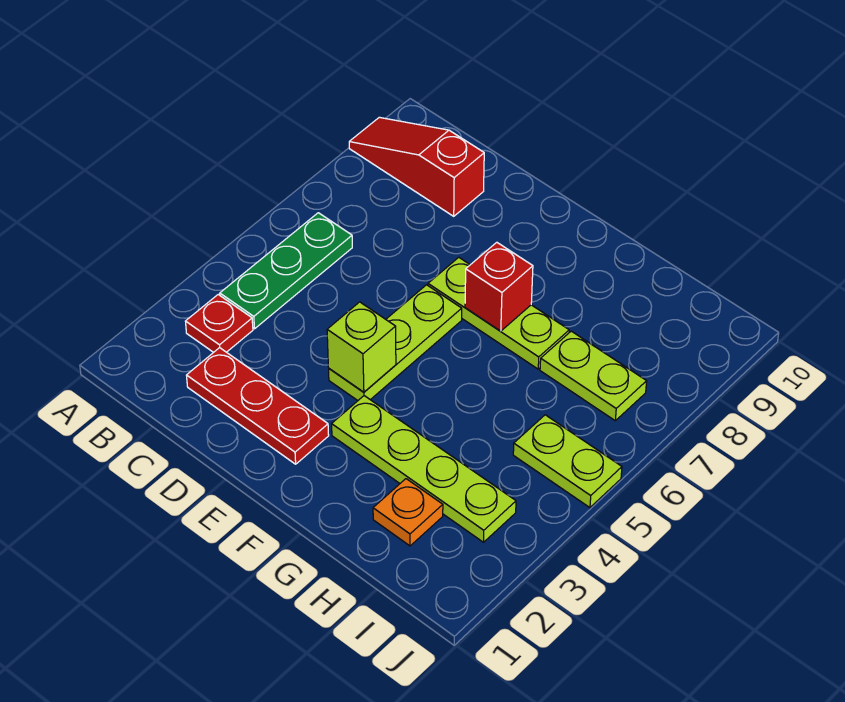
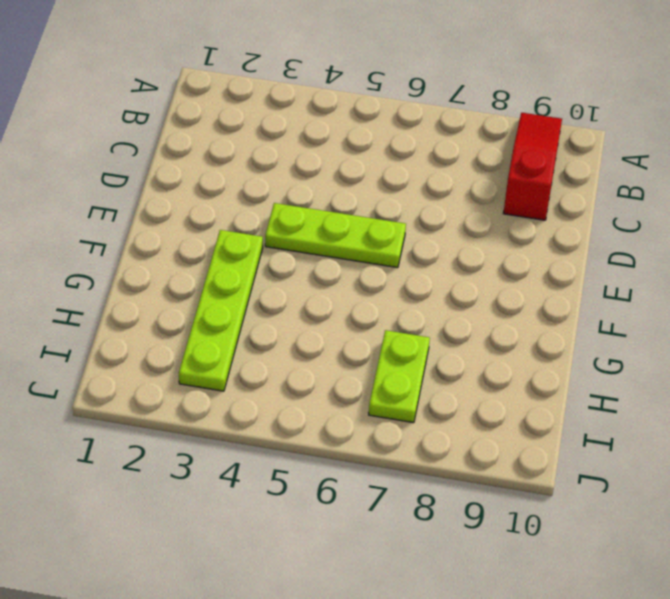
none -> red plate B3 level 1
none -> green plate B4:B6 level 1
none -> red plate C2:E2 level 1

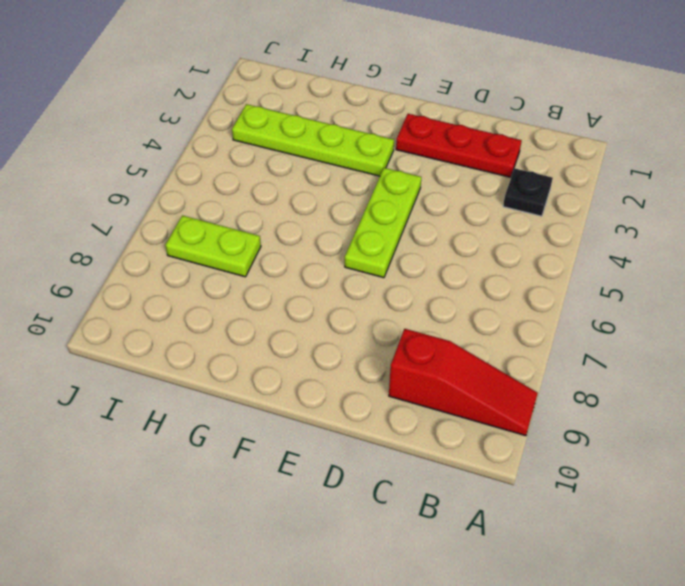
black plate B3 level 1 -> red plate B3 level 1
none -> green plate B4:B6 level 1
none -> lime plate E7:G7 level 1
none -> orange plate H2 level 1

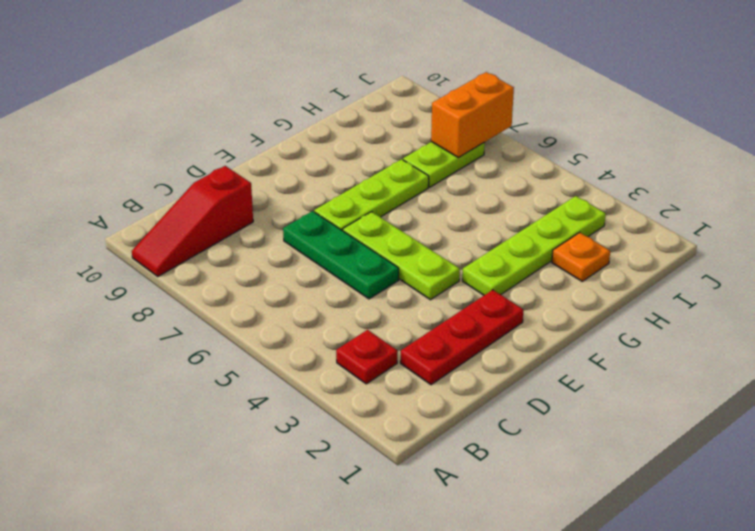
green plate D5:D7 level 1 -> green plate B4:B6 level 1
orange brick I7:J7 level 2 -> none
none -> lime plate I5:J5 level 1
none -> lime brick E4 level 2
none -> red brick F7 level 2

